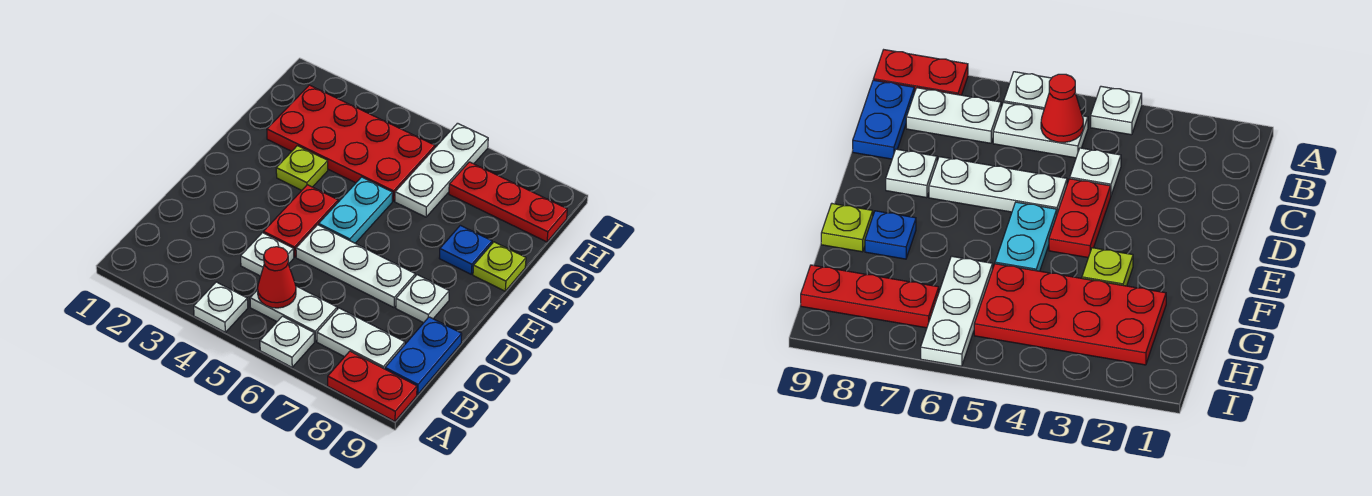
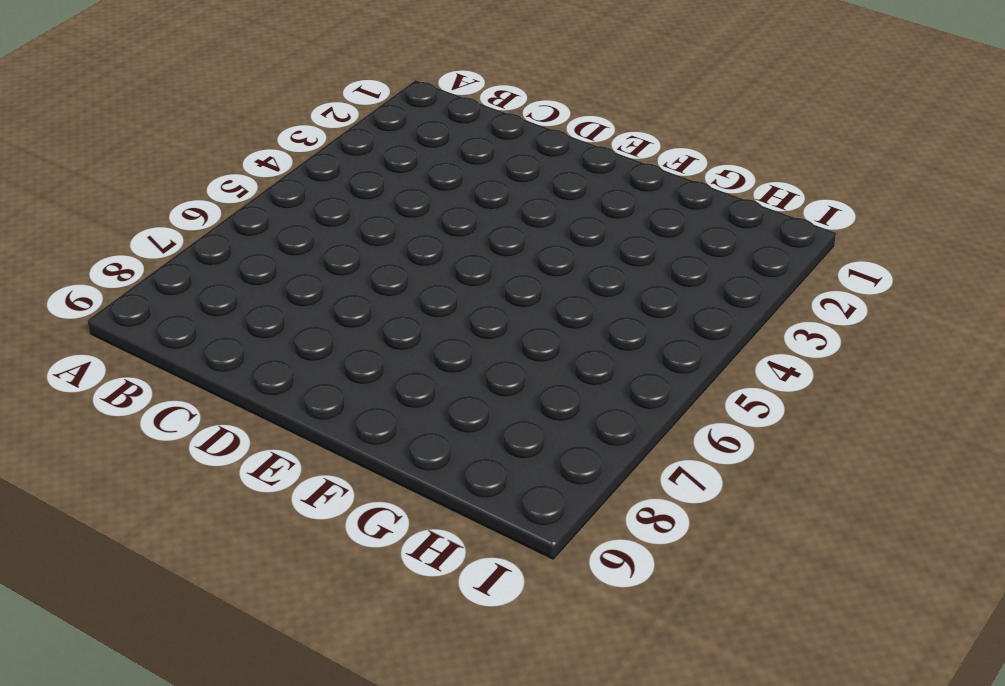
none -> white plate A4 level 1
none -> white plate A6 level 1
none -> red plate A8:A9 level 1

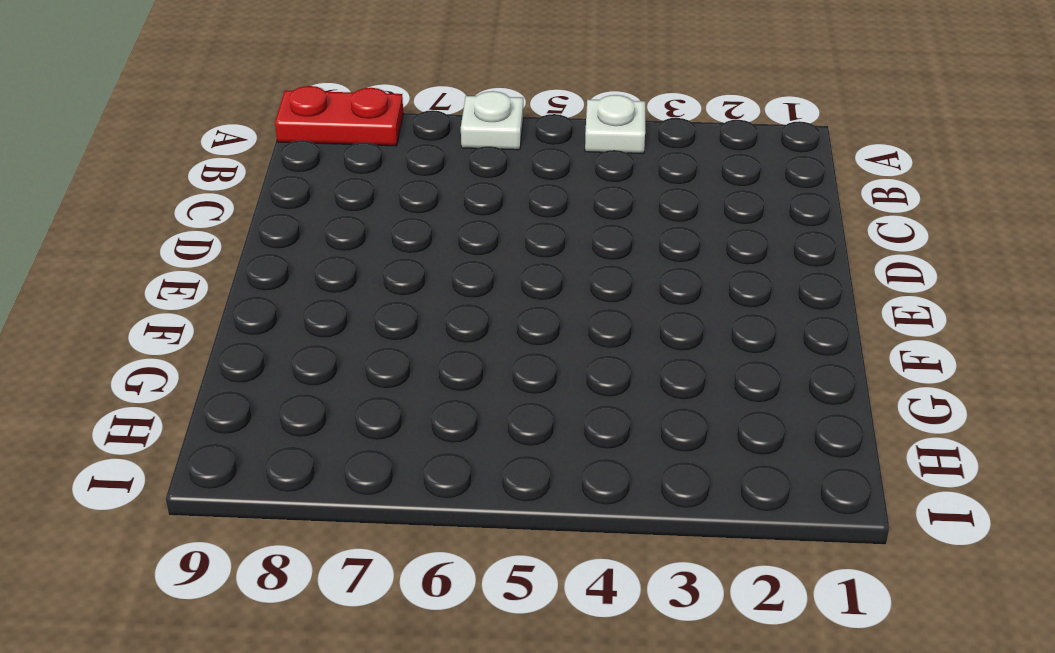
none -> white plate B5:B6 level 1
none -> white plate B7:B8 level 1
none -> blue plate B9:C9 level 1

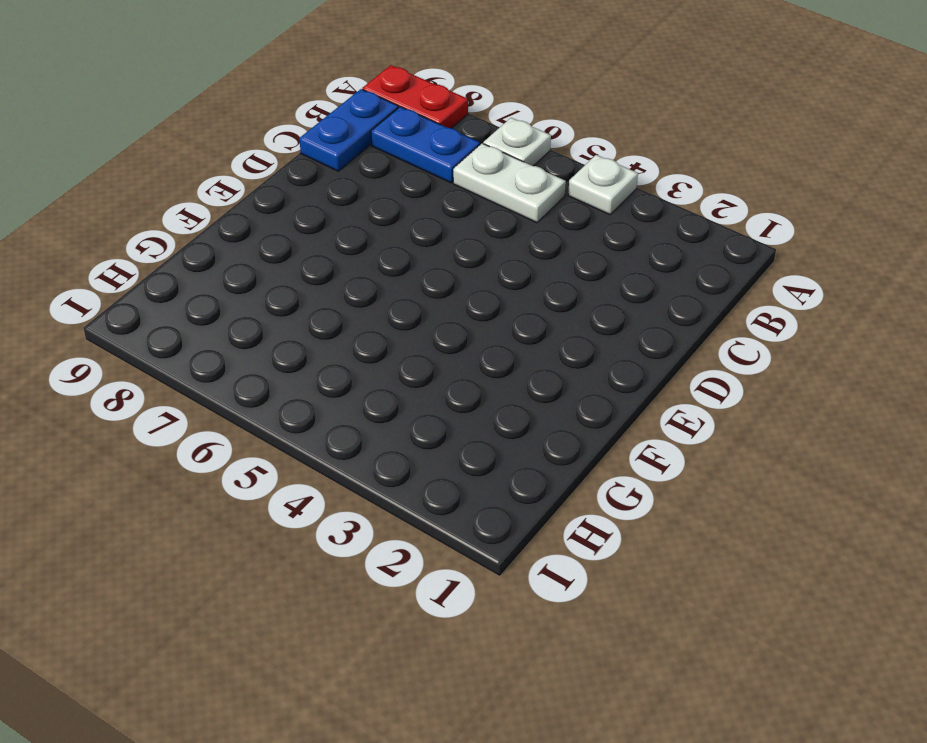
blue plate B7:B8 level 1 -> white plate B7:B8 level 1
none -> white plate C4 level 1
none -> red plate D4:E4 level 1
none -> white plate D5:D7 level 1

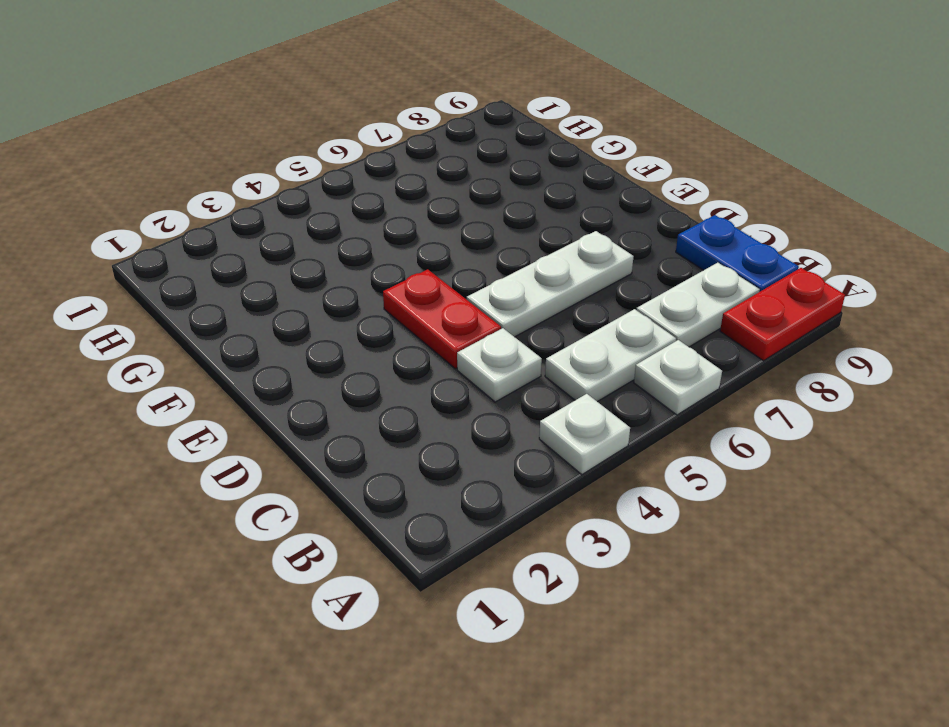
none -> white plate D8 level 1
none -> cyan plate E5:F5 level 1
none -> lime plate F3 level 1

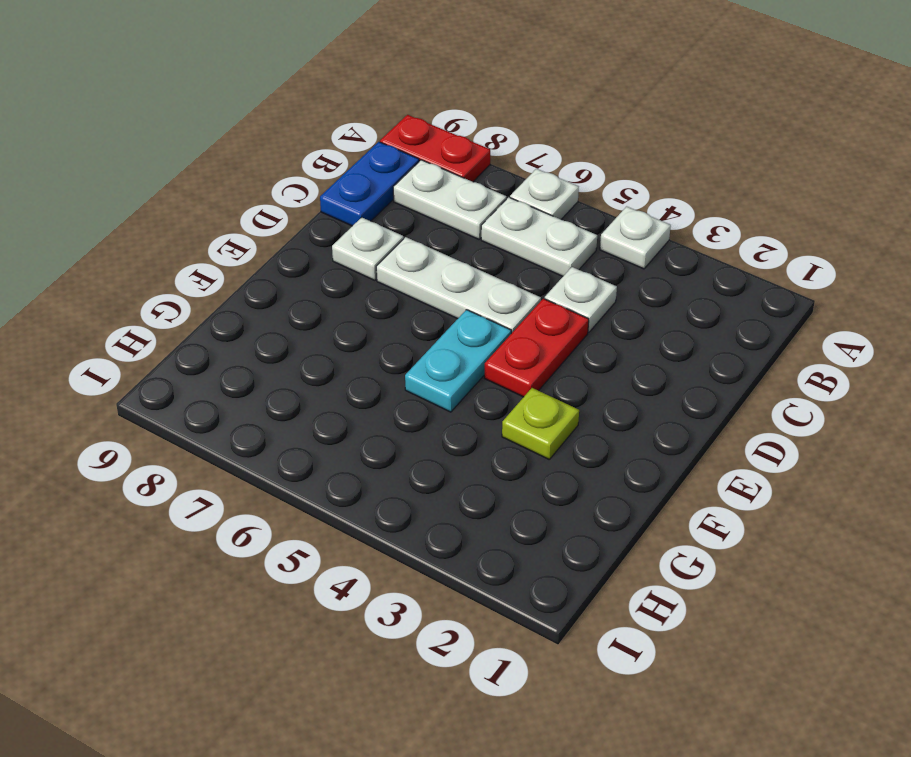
none -> blue plate F8 level 1
none -> lime plate F9 level 1
none -> red plate G2:H5 level 1

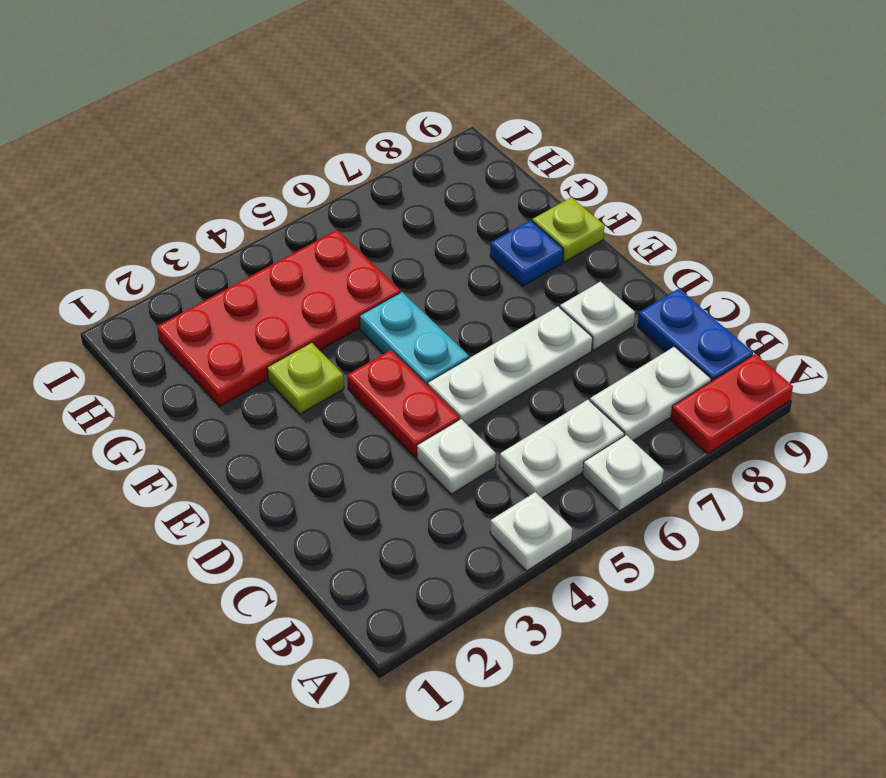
none -> white plate G6:I6 level 1
none -> red plate H7:H9 level 1
none -> red cone B5 level 2

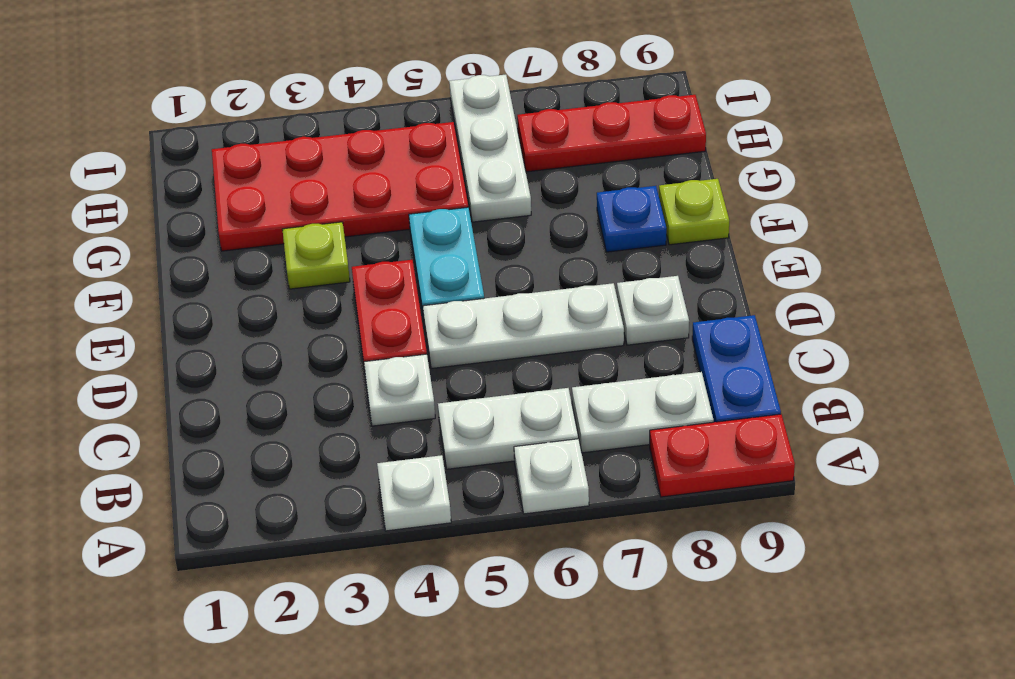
none -> red cone B5 level 2

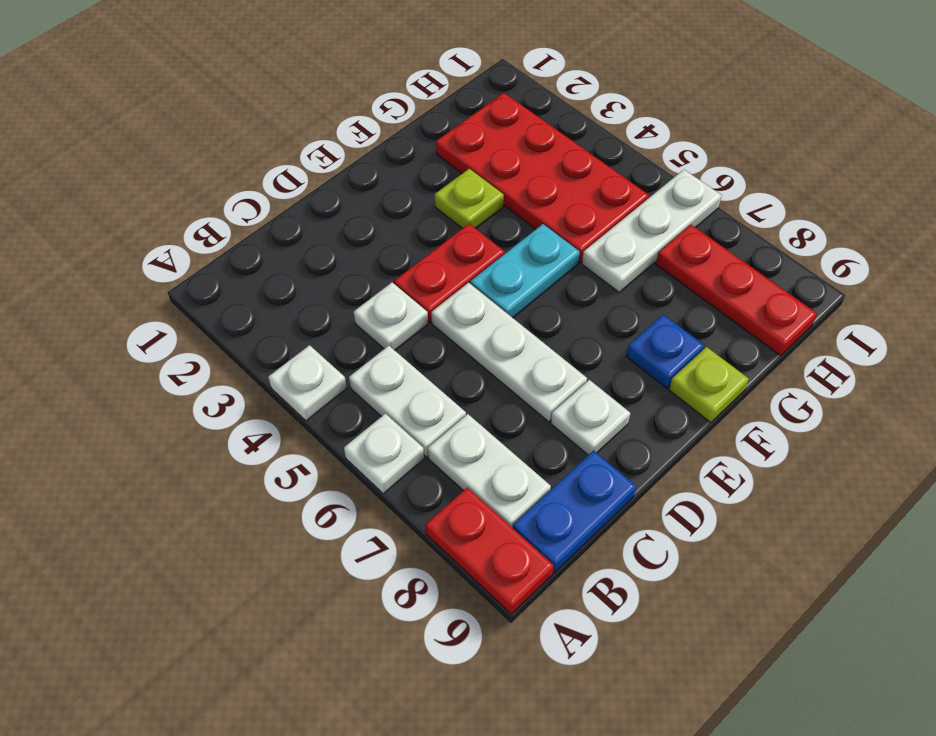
none -> red cone B5 level 2

